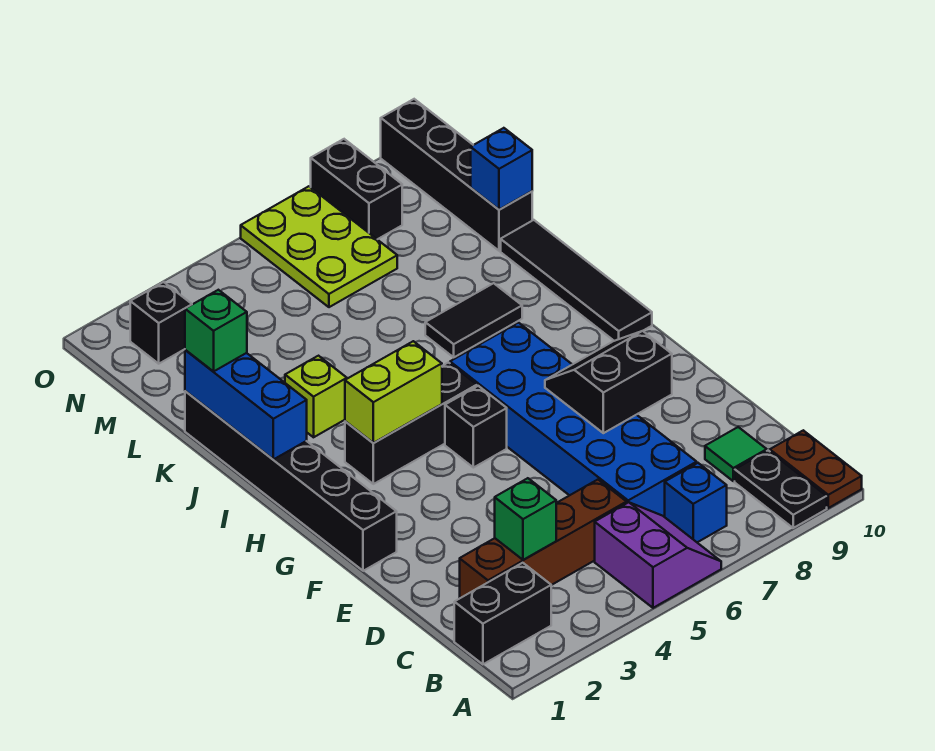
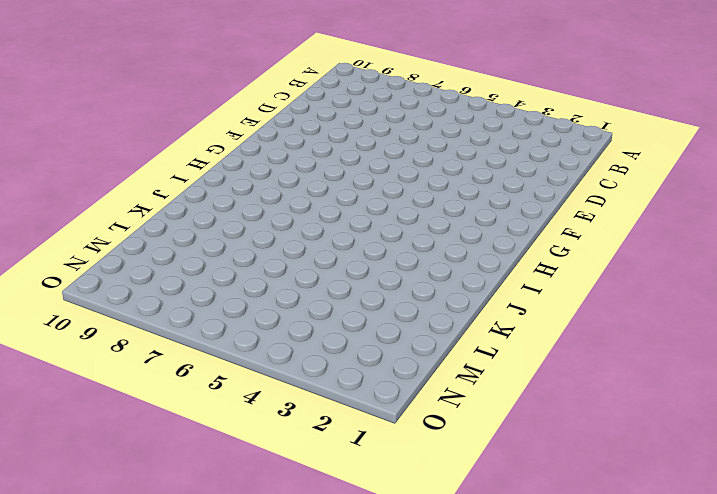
none -> purple slope A5:B6 level 1 top 5
none -> black plate A9:B9 level 1
none -> brown plate A10:B10 level 1

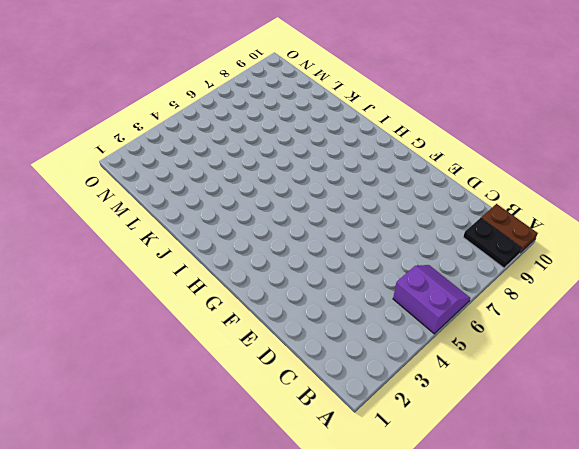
none -> black brick B1:B2 level 1
none -> blue brick B7 level 1
none -> brown brick C2:C5 level 1

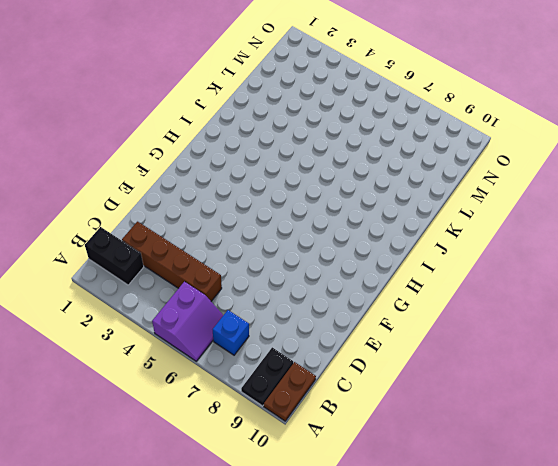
none -> blue brick C6:H7 level 1
none -> green tile C9 level 1
none -> black brick F1:K1 level 1

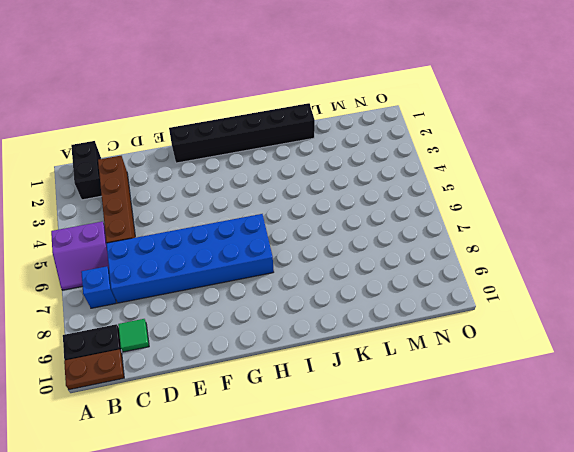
none -> black brick G5 level 1
none -> black brick H3:H5 level 1
none -> black tile H10:K10 level 1

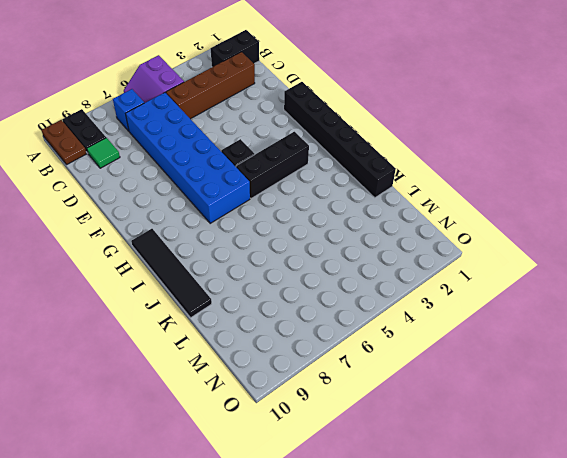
none -> lime brick J3 level 1
none -> black tile J7:J8 level 1
none -> black brick L10:O10 level 1

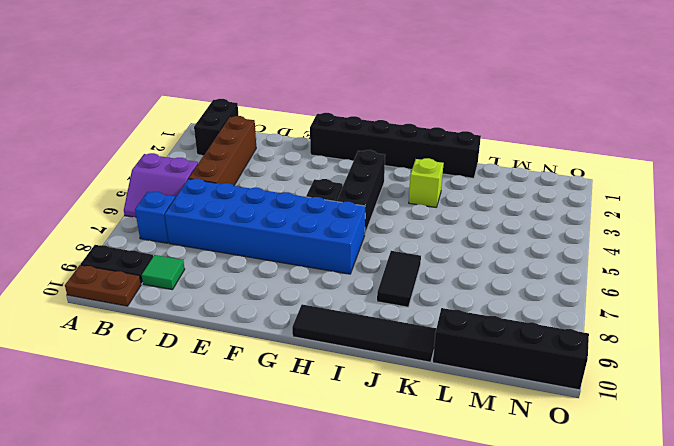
none -> lime plate M6:O7 level 1
none -> black brick N2 level 1
none -> black brick N8:O8 level 1

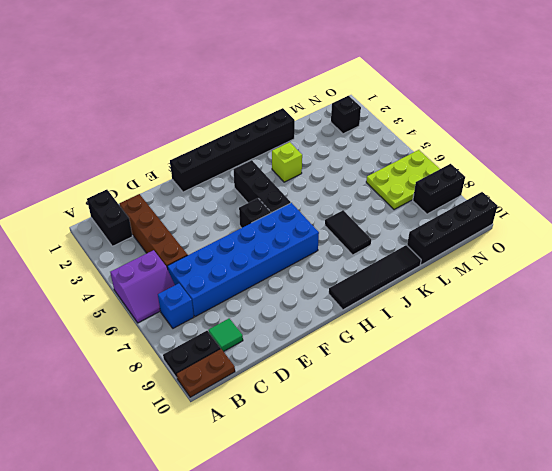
none -> green brick C3 level 2
none -> black slope E7:F8 level 2 top E
none -> lime brick H3:H4 level 2

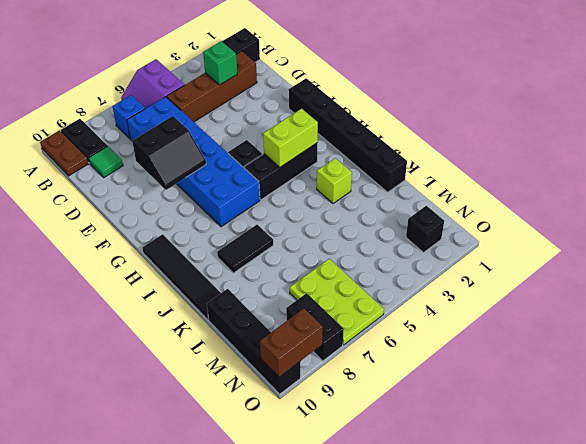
brown brick O9:O10 level 2 -> none
none -> blue brick I1:K1 level 2
none -> blue brick L10 level 2
none -> green brick K1 level 3

